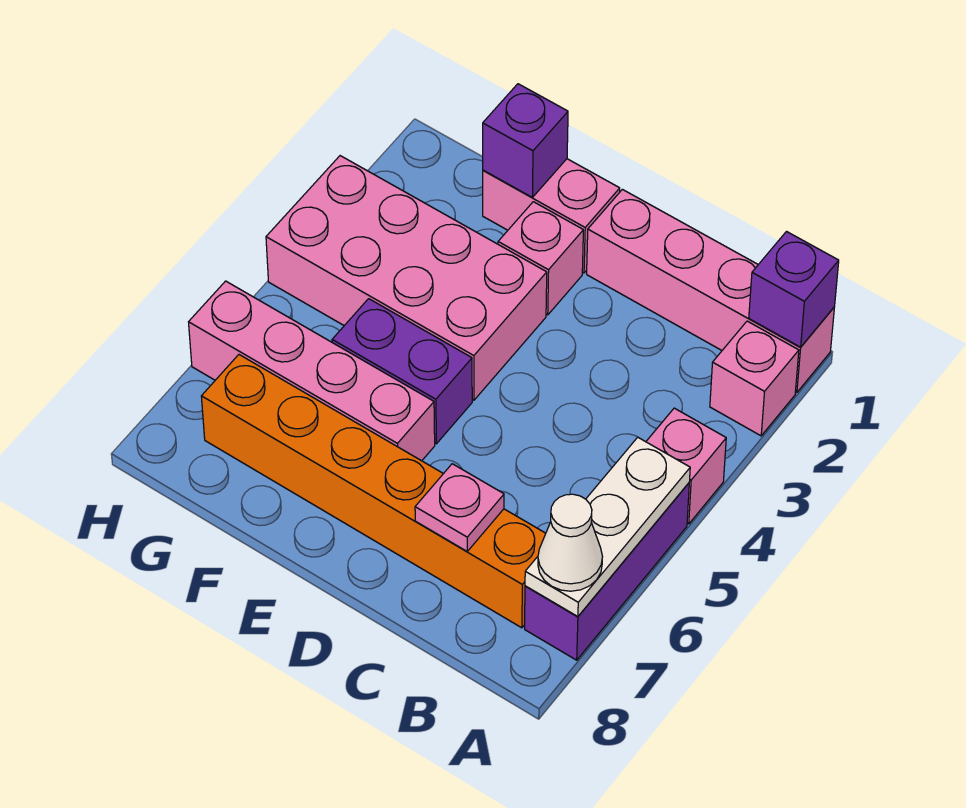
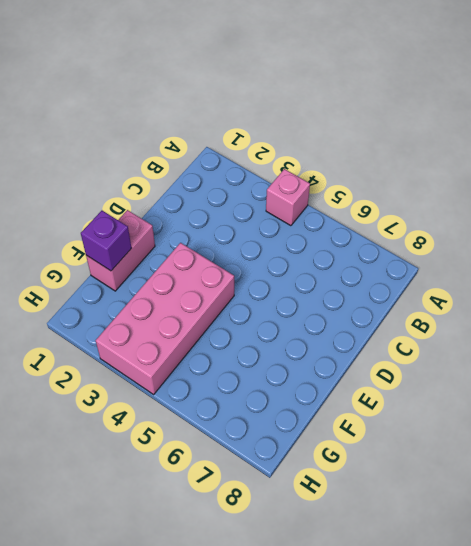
none -> pink brick A1:D1 level 1
none -> pink brick A2 level 1
none -> purple brick A5:A7 level 1

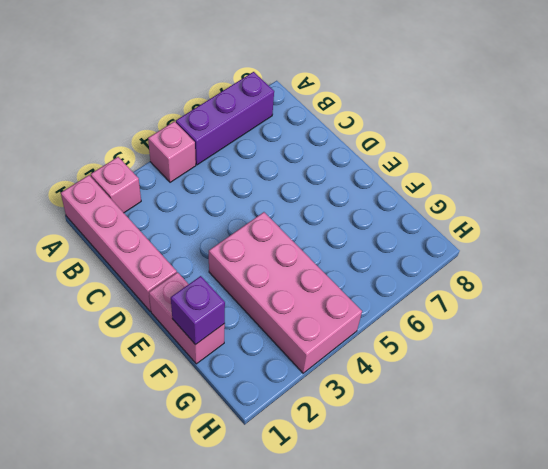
none -> orange brick B7:G7 level 1
none -> pink brick E2 level 1
none -> purple brick E5:F5 level 1

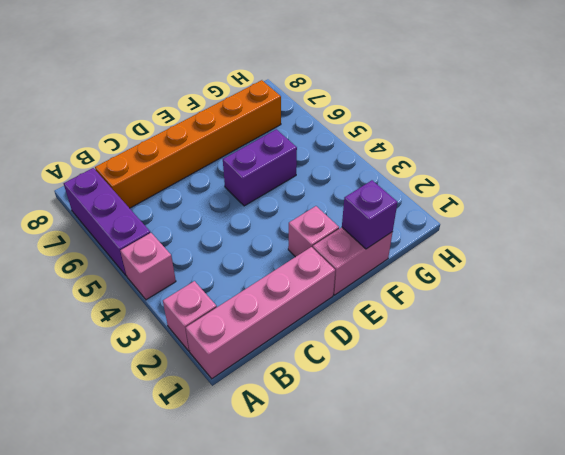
none -> pink brick E3:H4 level 1
none -> pink brick E6:H6 level 1
none -> purple brick A1 level 2

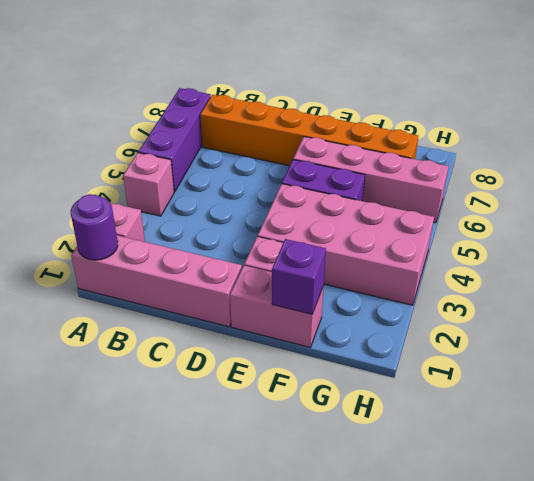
purple round brick A1 level 2 -> purple brick A1 level 2
none -> white plate A5:A7 level 2
none -> pink plate C7 level 2
none -> white cone A7 level 3

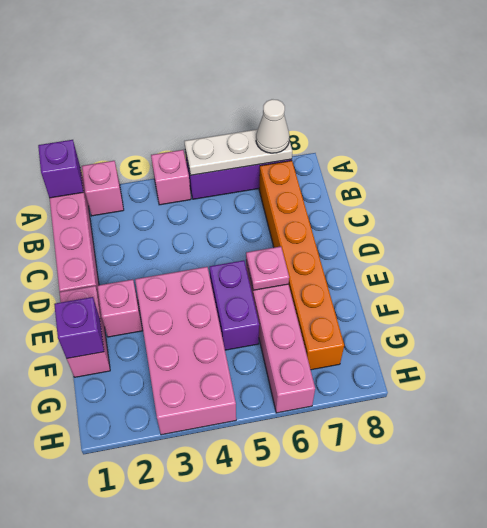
pink plate E6 level 2 -> pink plate C7 level 2

